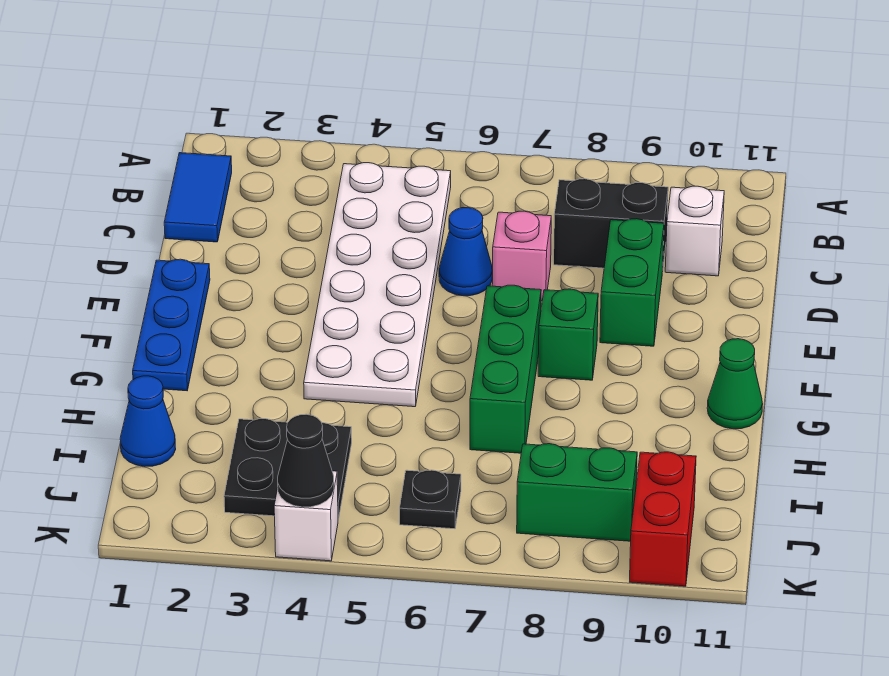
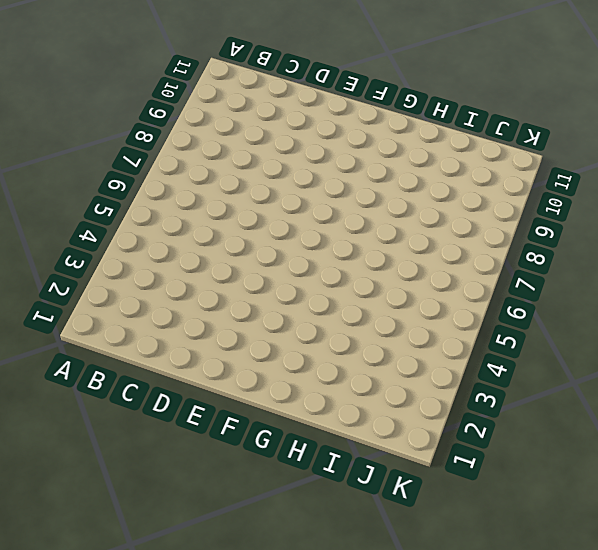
none -> blue tile B1:C1 level 1
none -> white plate B4:G5 level 1
none -> black brick C8:C9 level 1

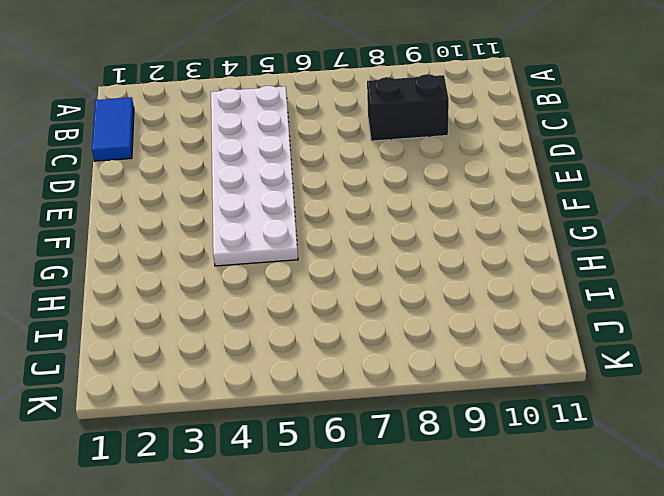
none -> white brick C10 level 1
none -> blue cone D6 level 1
none -> pink brick D7 level 1

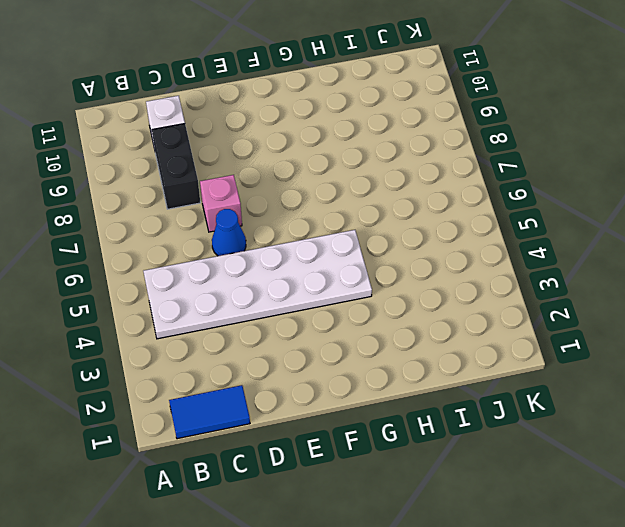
none -> green brick D9:E9 level 1
none -> blue plate E1:G1 level 1
none -> green brick F7:H7 level 1

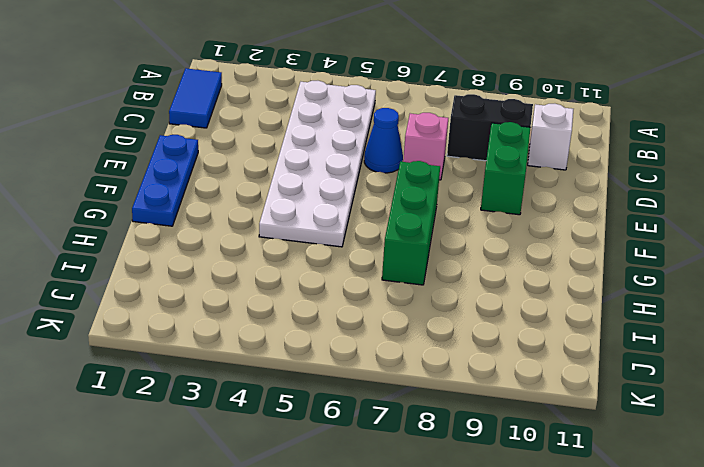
none -> green brick F8 level 1
none -> green cone G11 level 1
none -> blue cone I1 level 1

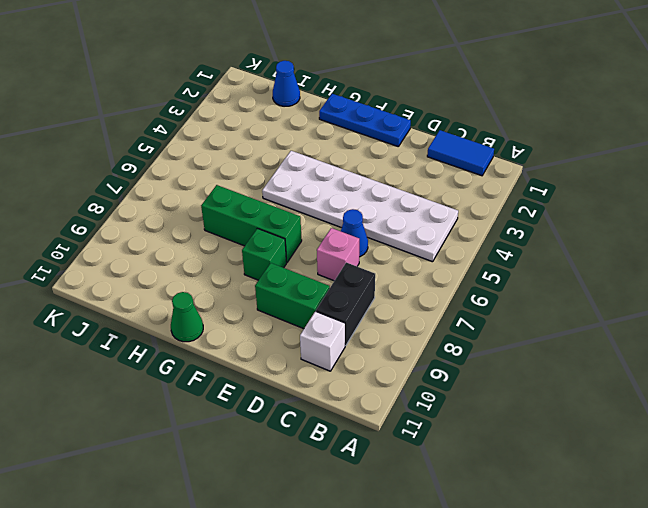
none -> black plate I3:J4 level 1
none -> black plate J6 level 1
none -> green brick J8:J9 level 1

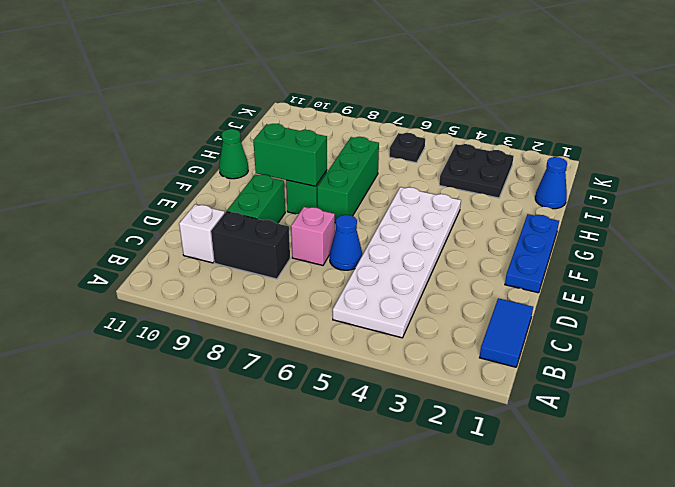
green brick F8:F9 level 2 -> green brick J8:J9 level 1
none -> red brick J10:K10 level 1
none -> white brick K4 level 1
none -> black cone K4 level 2

